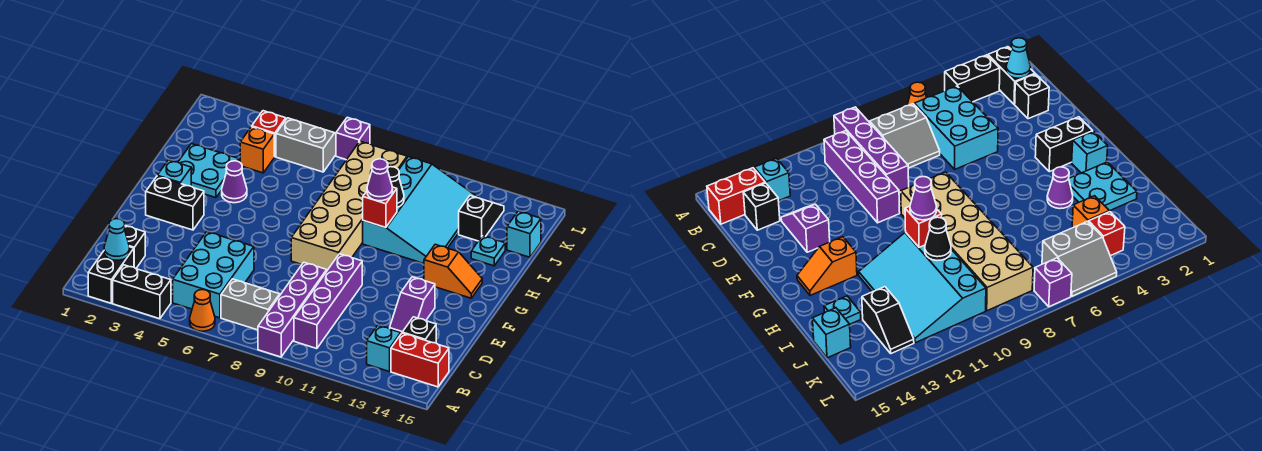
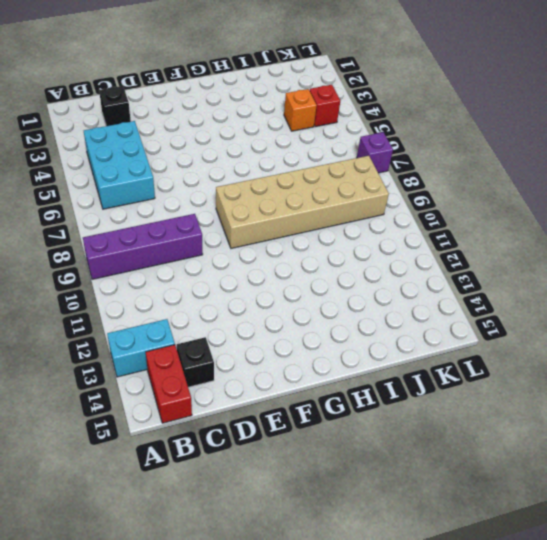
cyan brick A13:B13 level 1 -> cyan brick B13 level 1
cyan brick B4:C6 level 1 -> cyan brick B5:D6 level 1
none -> black brick A2:B2 level 1
none -> black brick A3:A4 level 1
none -> orange cone A6 level 1
none -> grey slope B7:C8 level 1 top B

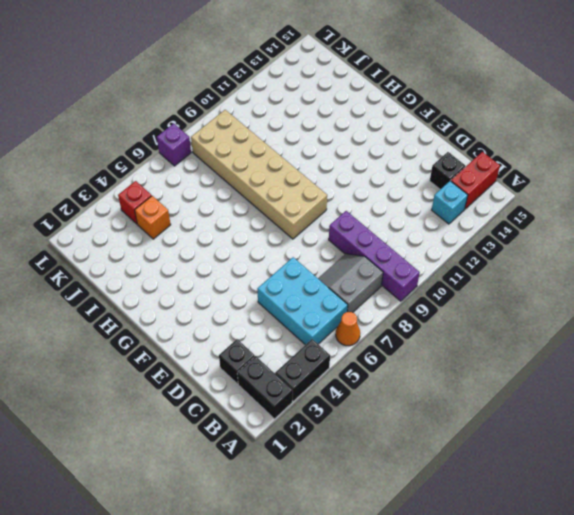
none -> purple brick B10:E10 level 1
none -> purple slope D13:E13 level 1 top E
none -> black brick F2:F3 level 1
none -> cyan brick G2 level 1

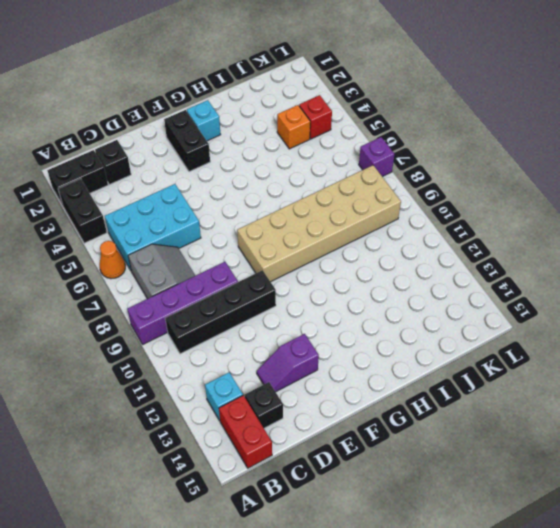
black brick B10:E10 level 1 -> purple brick B10:E10 level 1
none -> orange slope G13:G14 level 1 top 13
none -> cyan plate H2:I3 level 1
none -> purple cone H4 level 1
none -> cyan slope H10:K12 level 1 top 10

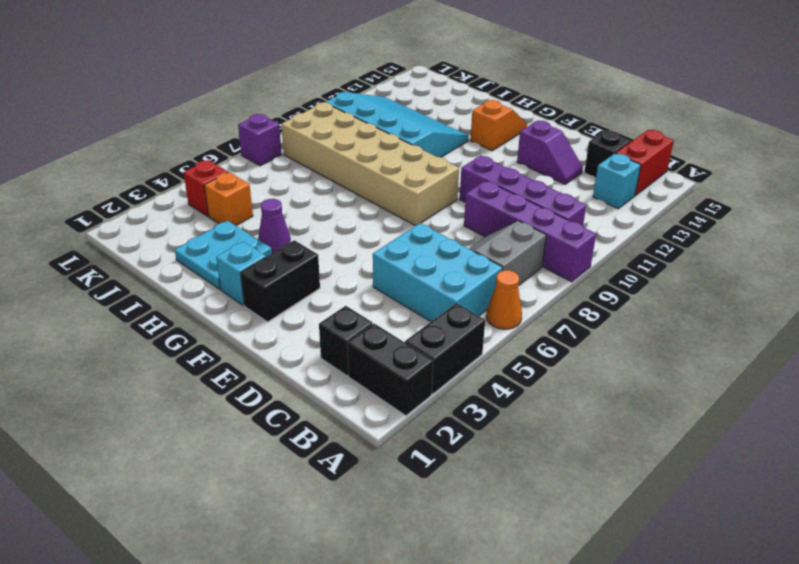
none -> cyan plate I14 level 1
none -> black slope J13:K13 level 1 top J
none -> cyan brick J15 level 1
none -> grey slope K5:L6 level 1 top K

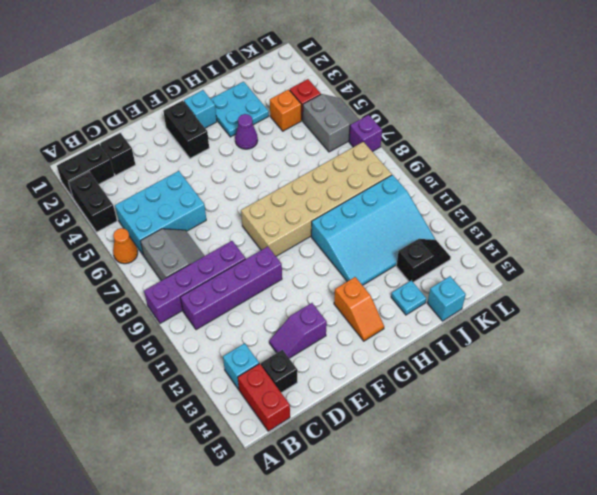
none -> cyan cone B2 level 2
none -> red brick H10 level 2
none -> black cone I10 level 2
none -> purple cone H10 level 3

